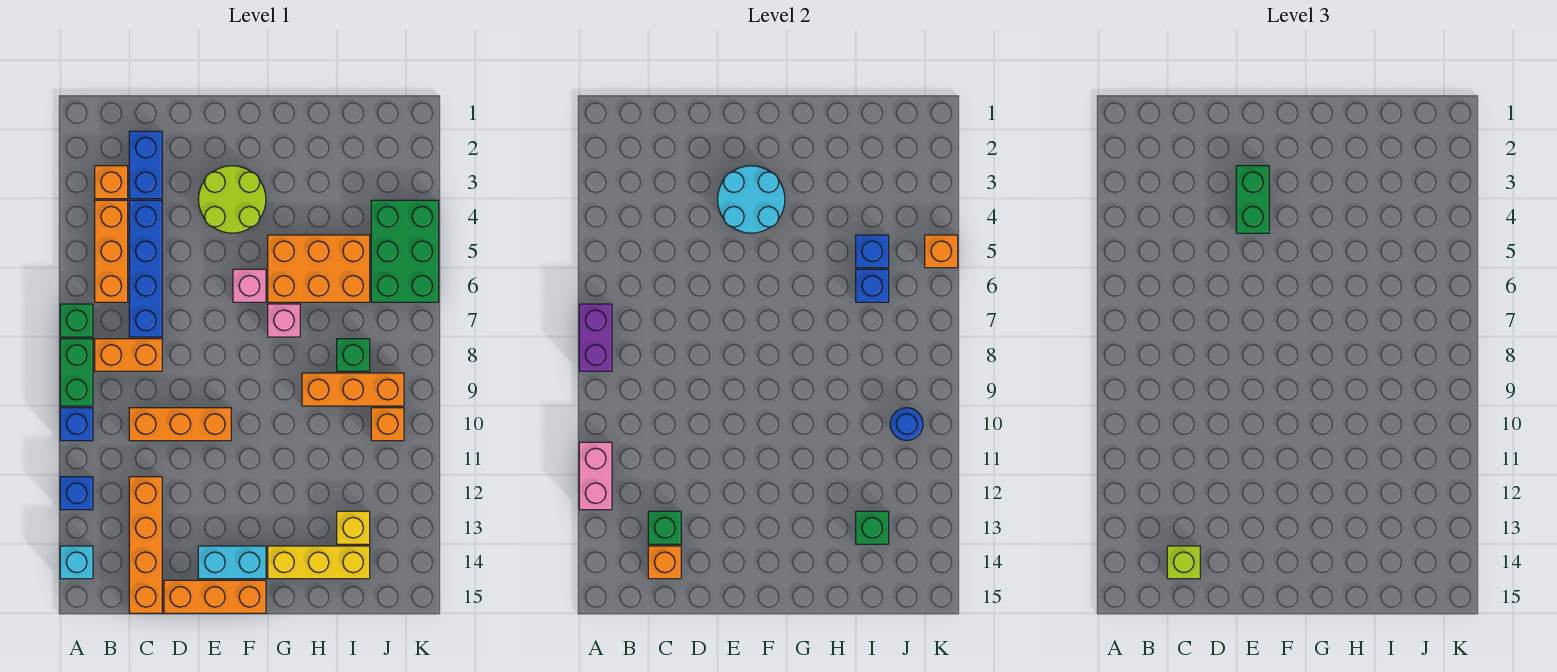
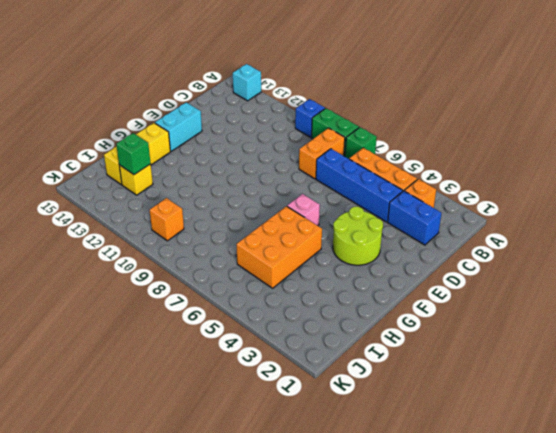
none -> blue brick A12 level 1
none -> orange brick C10:E10 level 1
none -> orange brick C12:C15 level 1
none -> orange brick D15:F15 level 1

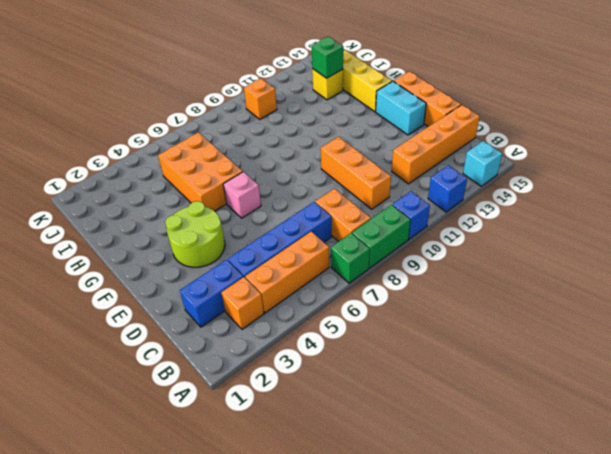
none -> pink brick G7 level 1
none -> orange brick H9:J9 level 1
none -> green brick I8 level 1
none -> green brick J4:K6 level 1

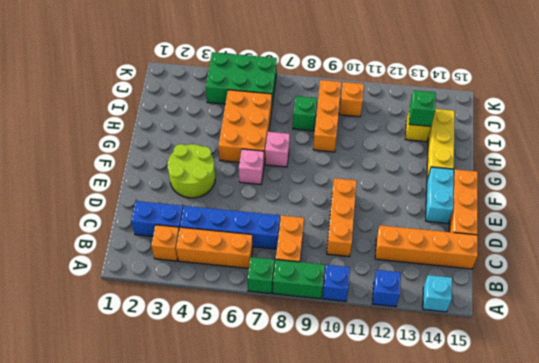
none -> purple brick A7:A8 level 2
none -> pink brick A11:A12 level 2
none -> green brick C13 level 2
none -> orange brick C14 level 2

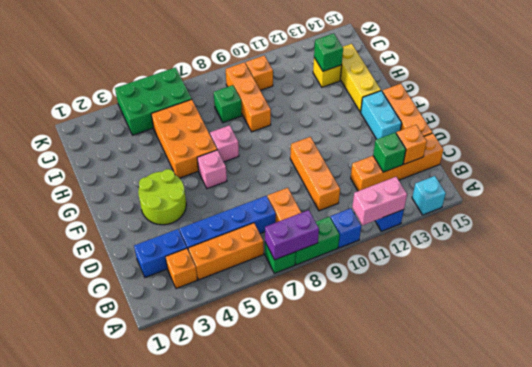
none -> cyan round brick E3:F4 level 2
none -> blue brick I5 level 2
none -> blue brick I6 level 2
none -> blue round brick J10 level 2

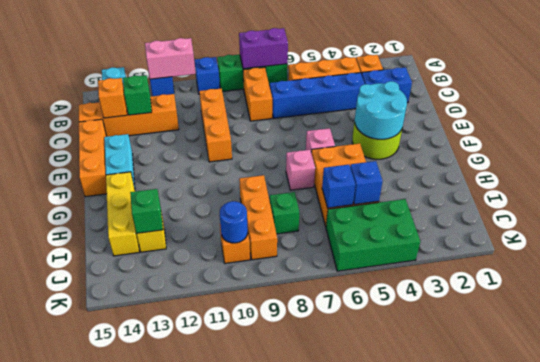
none -> orange brick K5 level 2
none -> lime brick C14 level 3
none -> green brick E3:E4 level 3

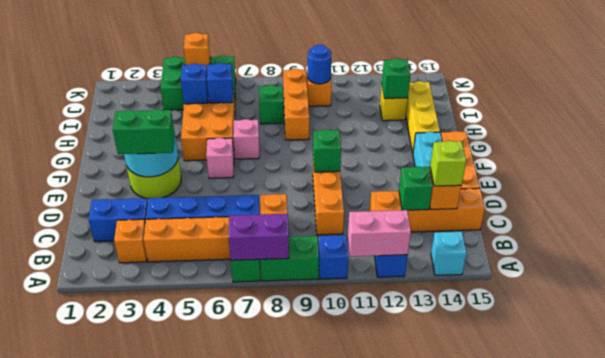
green brick E10 level 2 -> none

